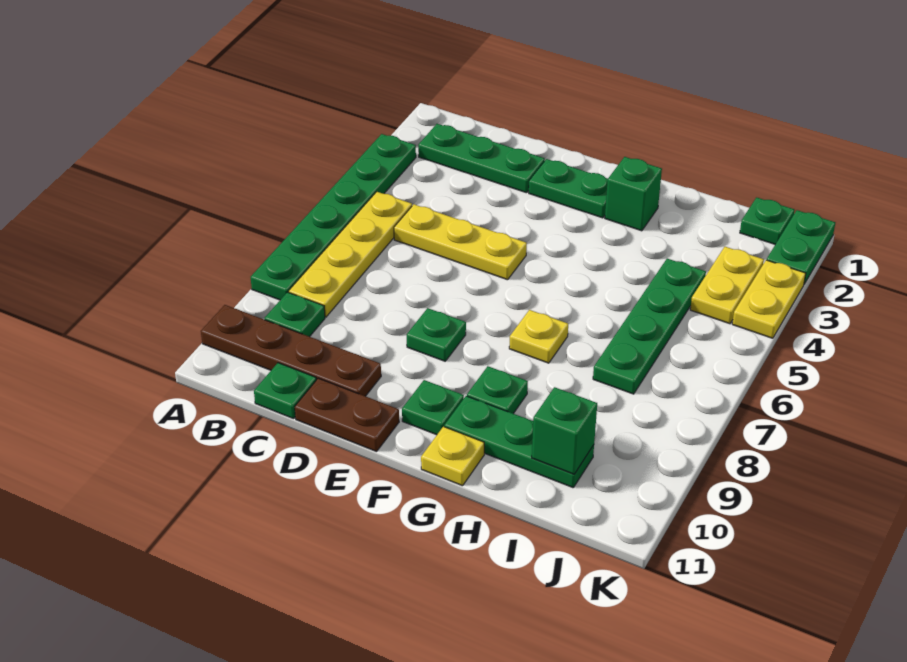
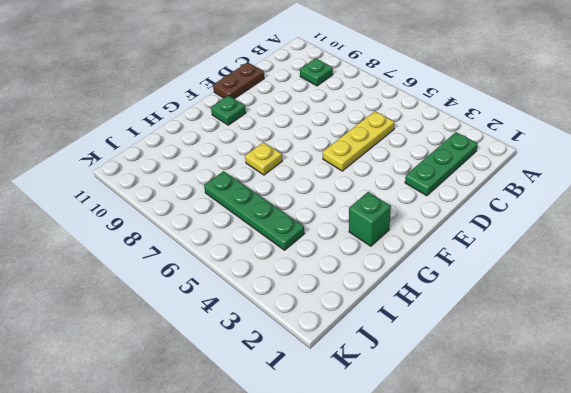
none -> green plate A3:A8 level 1
none -> brown plate A10:D10 level 1
none -> yellow plate B5:B8 level 1

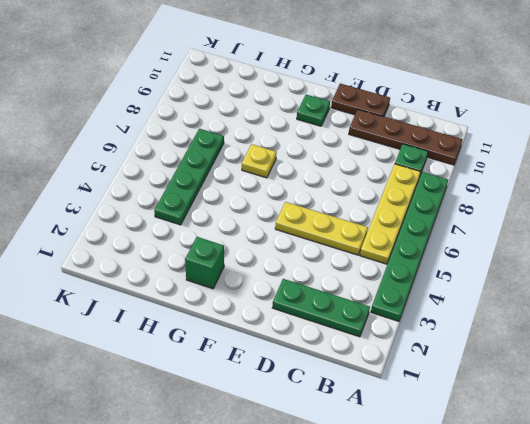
none -> green plate C11 level 1
none -> green plate E2:F2 level 1
none -> green plate E8 level 1

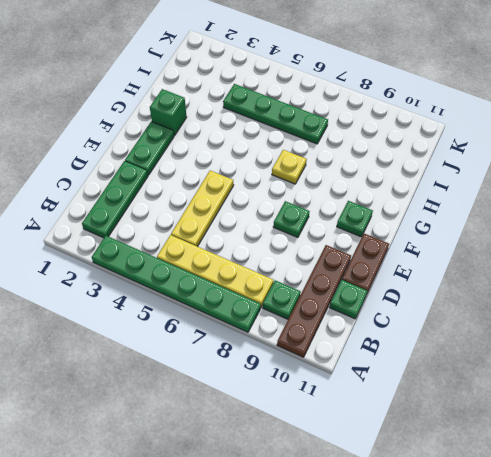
none -> green plate G9 level 1
none -> green plate G10:I10 level 1
none -> yellow plate G11 level 1

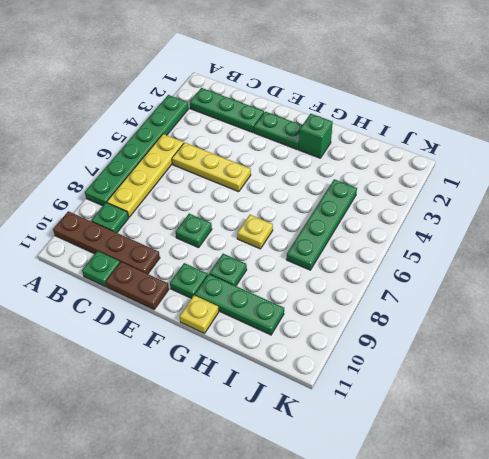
none -> green plate J1 level 1
none -> yellow plate J3:J4 level 1
none -> green plate K1:K2 level 1

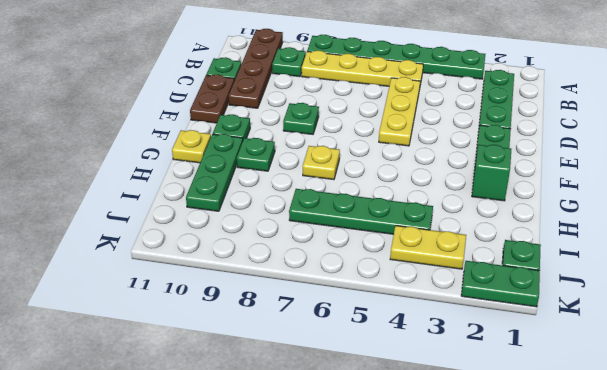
none -> yellow plate K3:K4 level 1
none -> green brick I10 level 2

